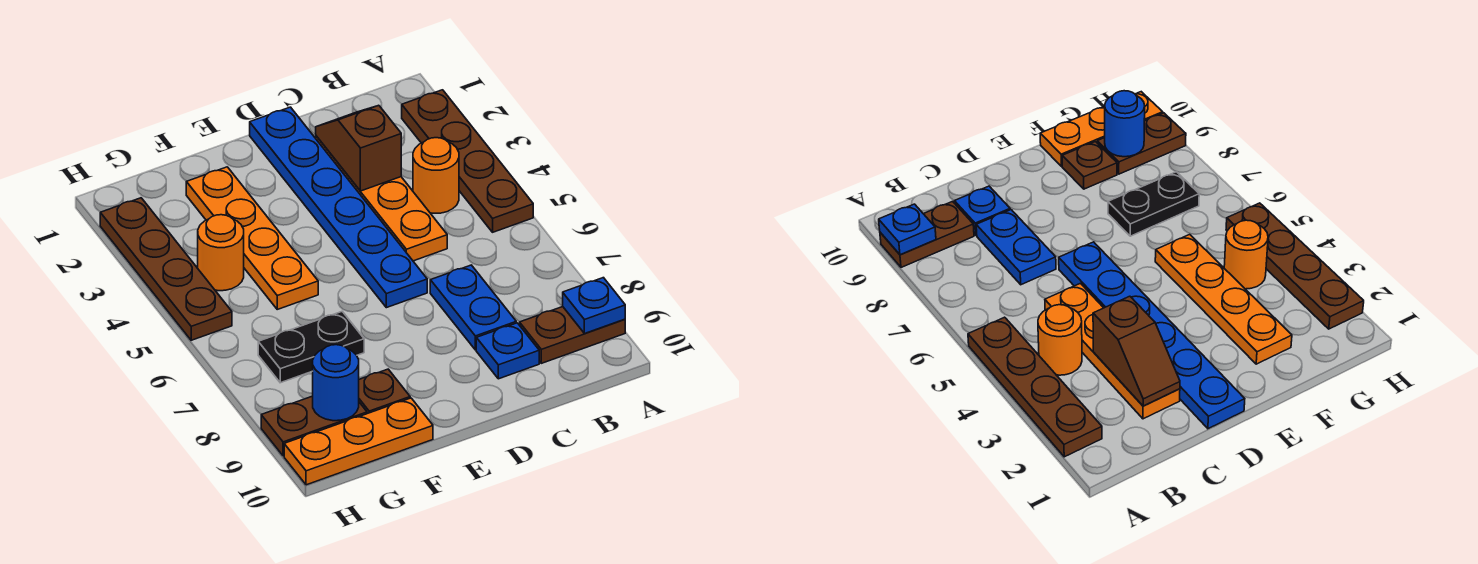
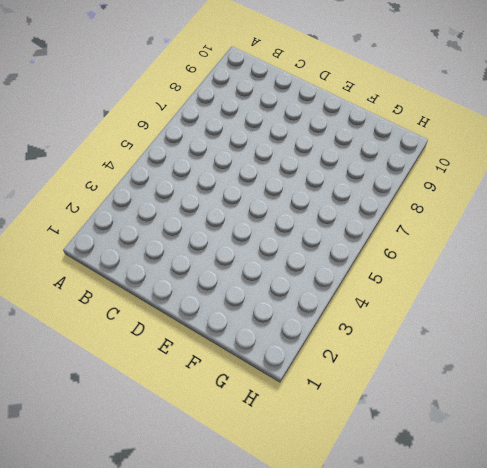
none -> brown plate A2:A5 level 1
none -> brown plate A9:B9 level 1
none -> orange round brick B4 level 1

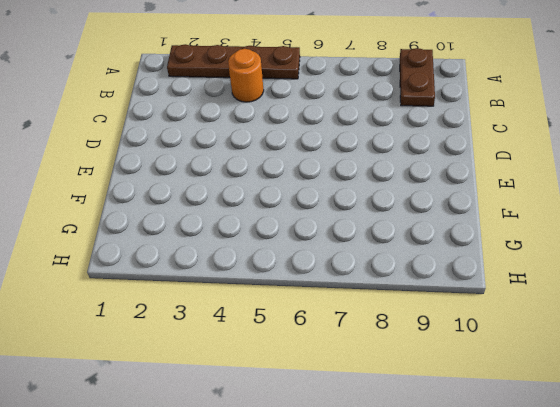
none -> orange plate C2:C5 level 1
none -> blue plate C7:C8 level 1
none -> blue plate C9 level 1

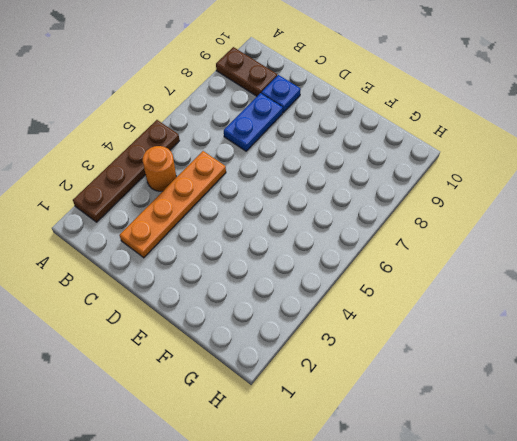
none -> blue plate D1:D6 level 1
none -> orange plate F2:F5 level 1
none -> black plate F7:G7 level 1

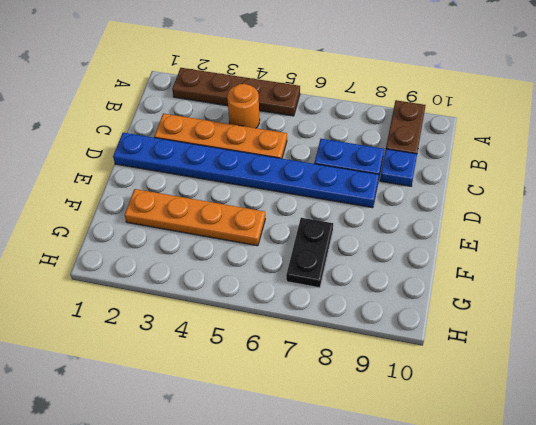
blue plate D1:D8 level 1 -> blue plate D1:D6 level 1
none -> brown plate F9 level 1
none -> orange plate F10:H10 level 1
none -> orange round brick G4 level 1

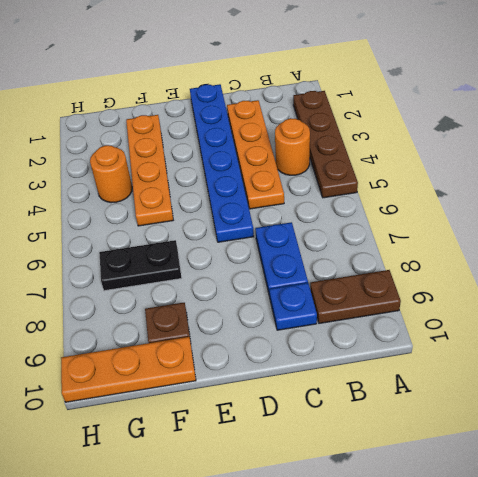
none -> brown plate G9:H9 level 1
none -> brown plate H2:H5 level 1
none -> blue plate A9 level 2

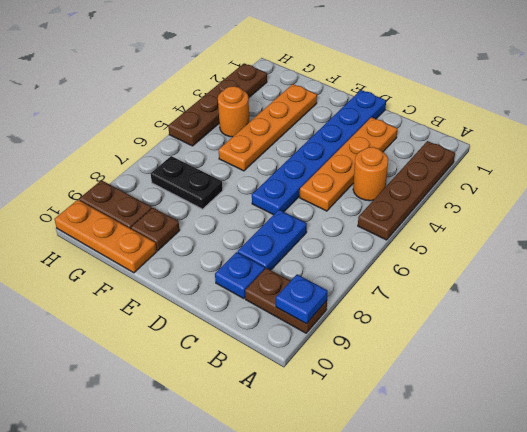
none -> brown slope C2:C3 level 2 top 3
none -> blue round brick G9 level 2

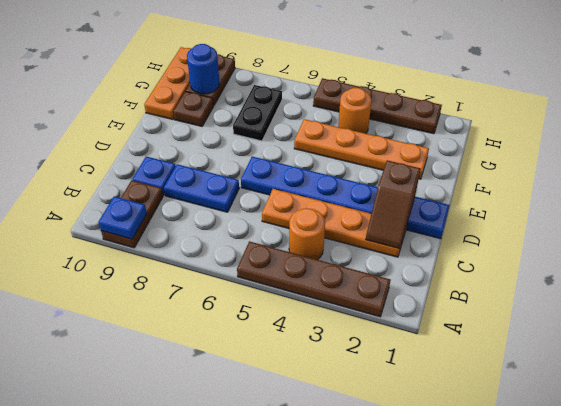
brown slope C2:D2 level 2 top D -> brown slope C2:C3 level 2 top 3

